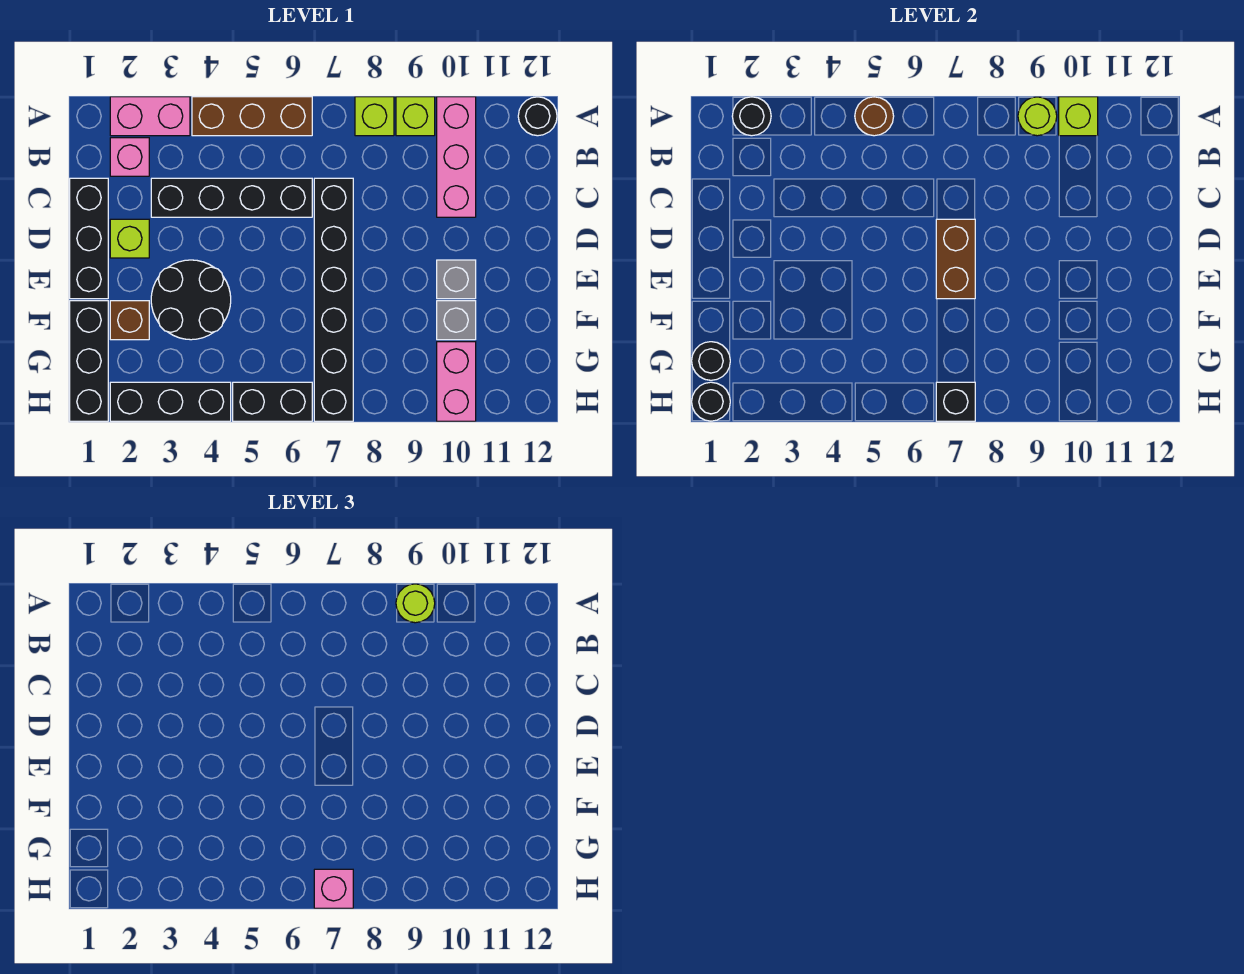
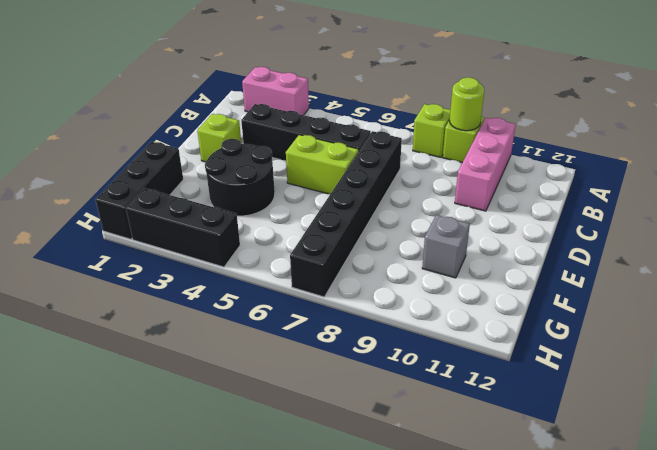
lime brick D5:D6 level 1 -> none
none -> brown brick A4:A6 level 1
none -> black round brick A12 level 1
none -> pink brick B2 level 1

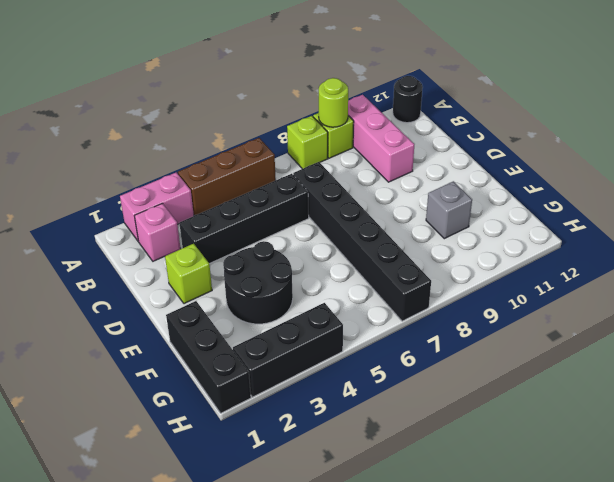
none -> black brick C1:E1 level 1
none -> grey brick E10 level 1
none -> brown brick F2 level 1

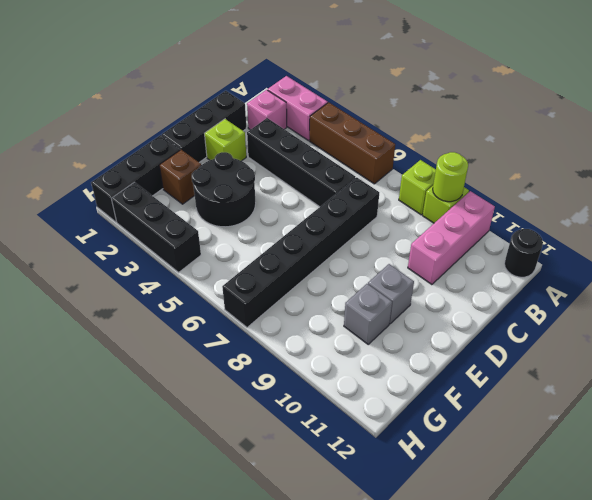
none -> pink brick G10:H10 level 1
none -> black brick H5:H6 level 1
none -> black round brick A2 level 2

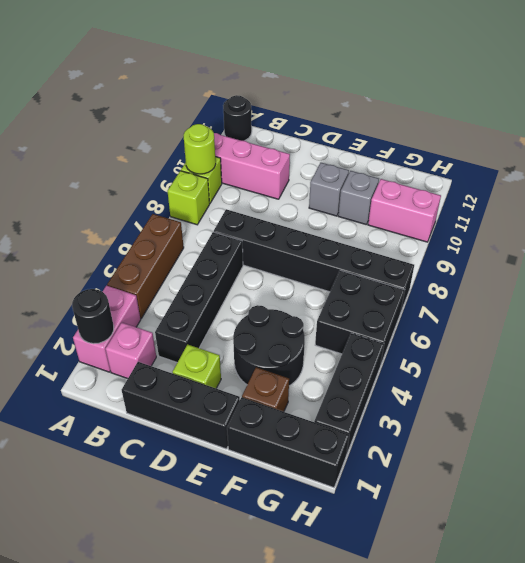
black brick G5:H6 level 1 -> black brick H5:H6 level 1
none -> brown round brick A5 level 2
none -> lime brick A10 level 2
none -> brown brick D7:E7 level 2

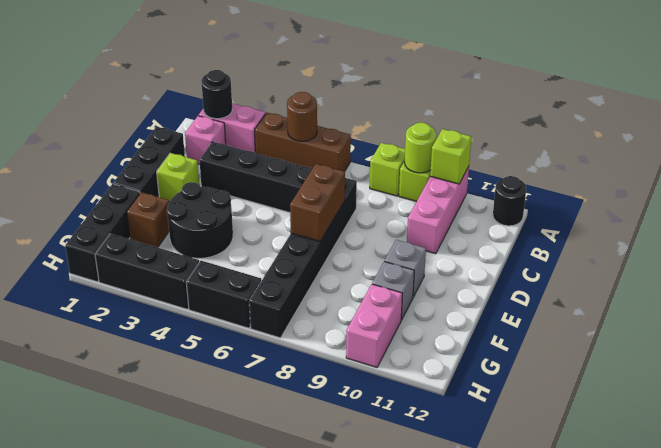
none -> black round brick G1 level 2
none -> black round brick H1 level 2
none -> black brick H7 level 2

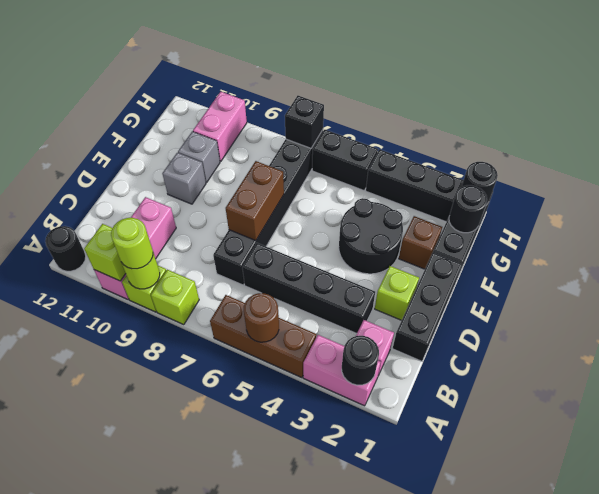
none -> pink brick H7 level 3

